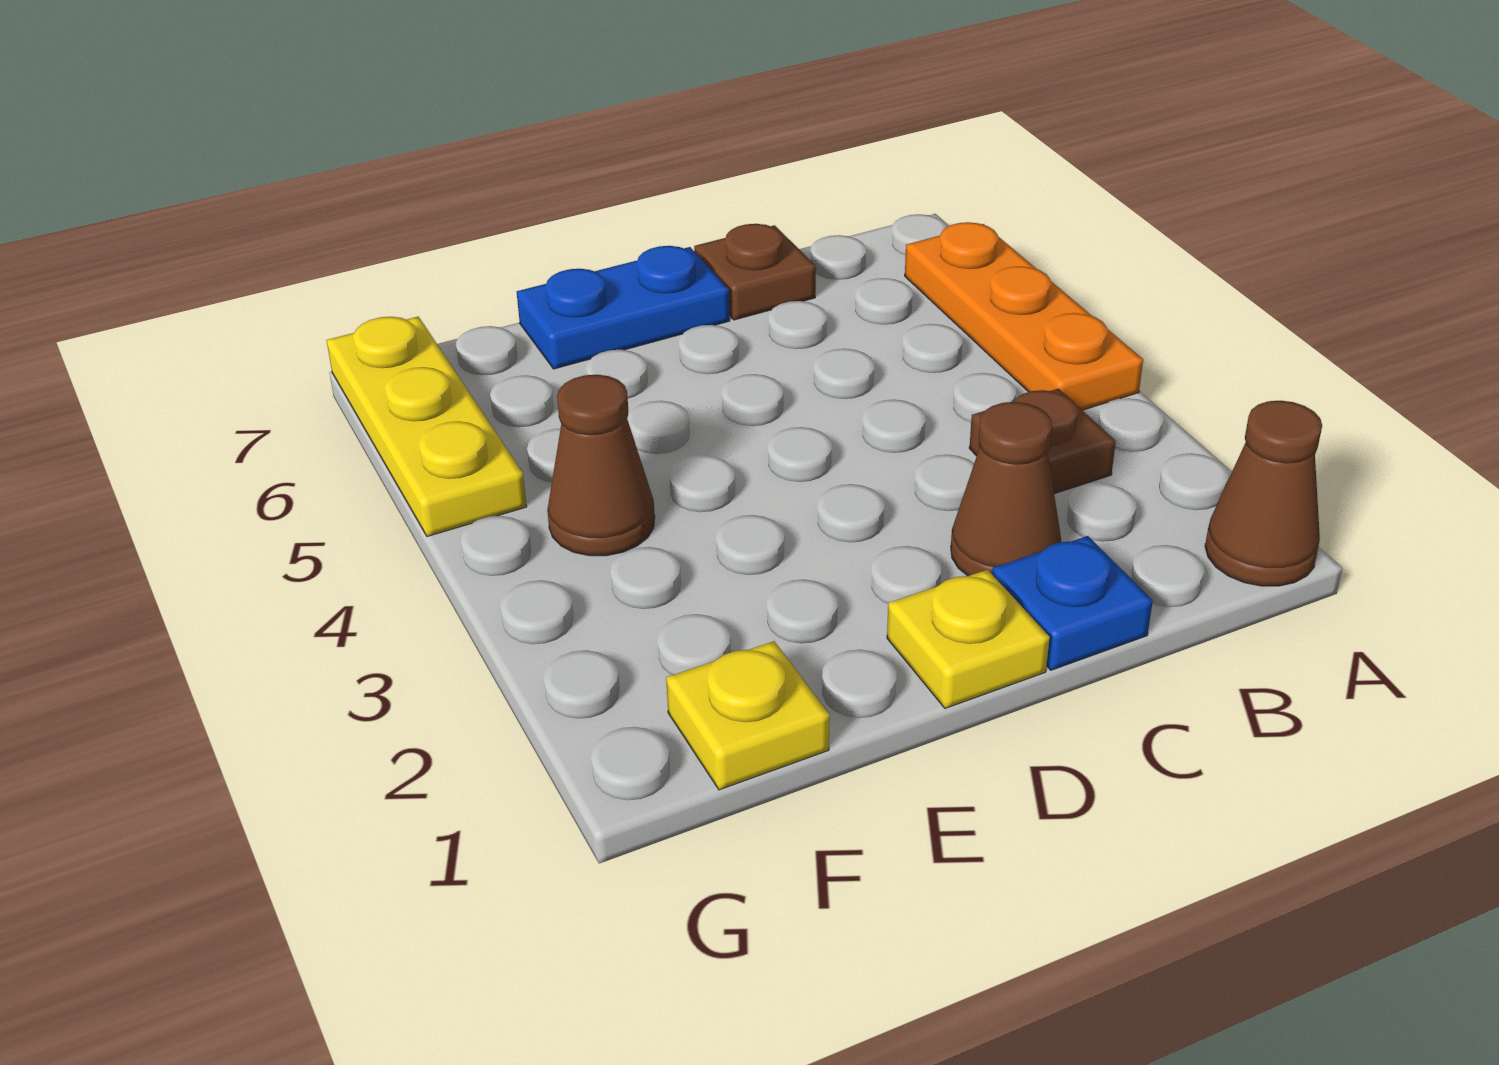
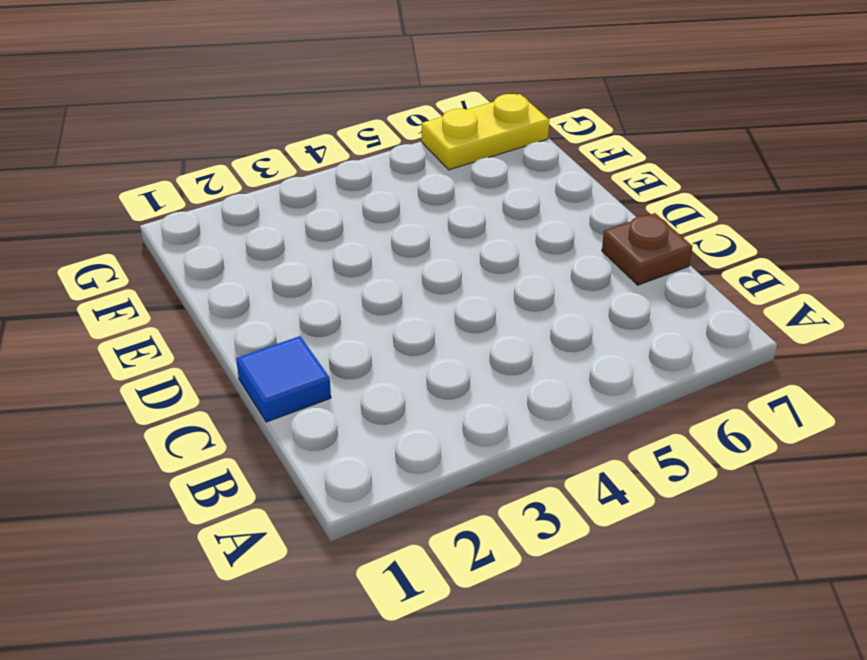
blue tile C1 level 1 -> blue plate C1 level 1
yellow plate G6:G7 level 1 -> yellow plate G5:G7 level 1
none -> brown cone A1 level 1
none -> orange plate A4:A6 level 1

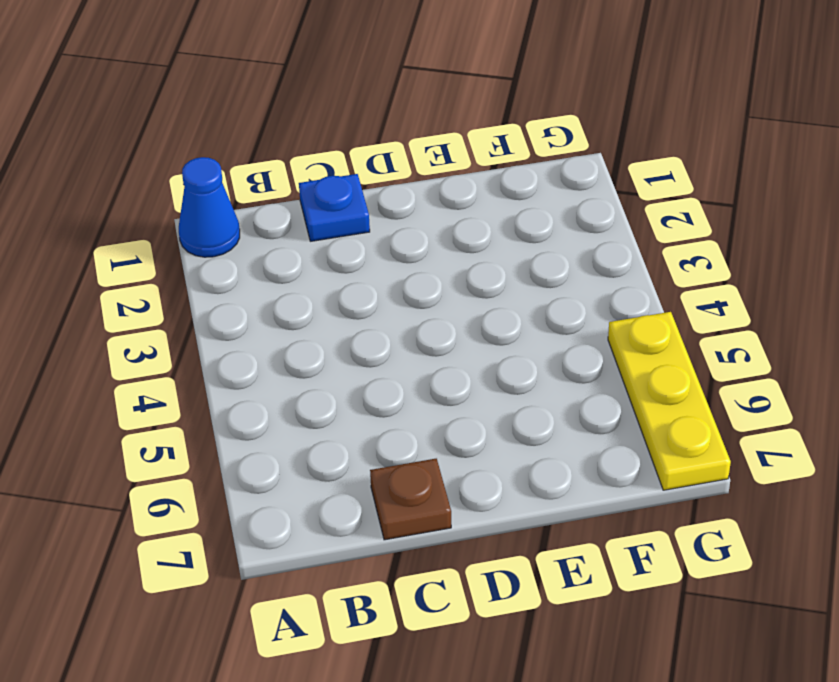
blue cone A1 level 1 -> brown cone A1 level 1
none -> orange plate A4:A6 level 1
none -> brown plate B3 level 1

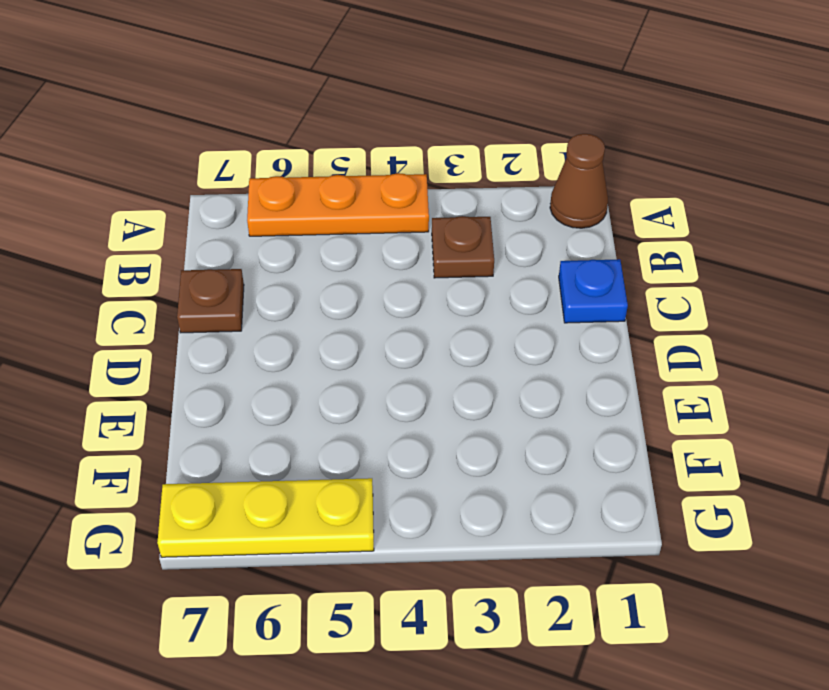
none -> brown cone C2 level 1
none -> yellow plate D1 level 1

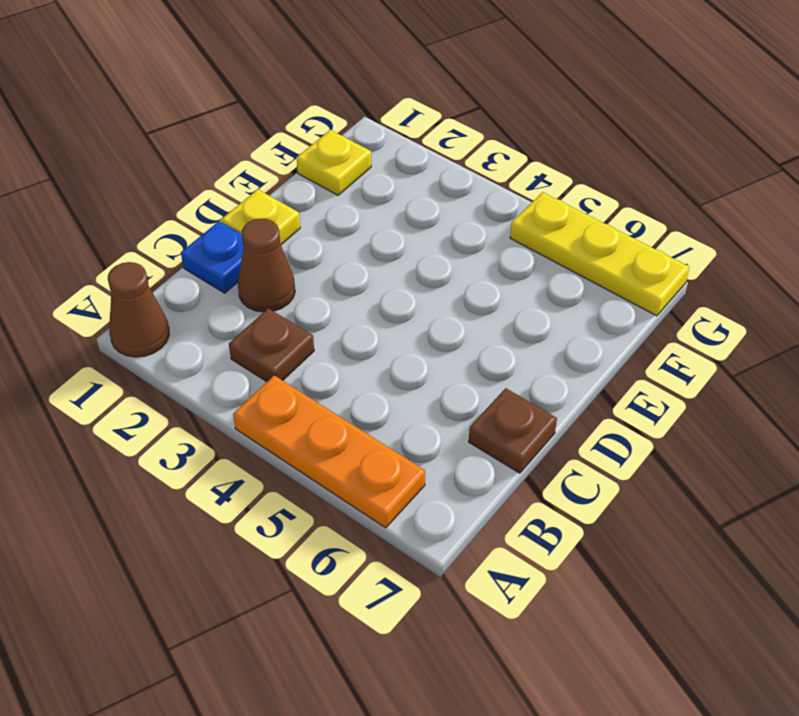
none -> blue plate D7:E7 level 1
none -> brown cone F4 level 1

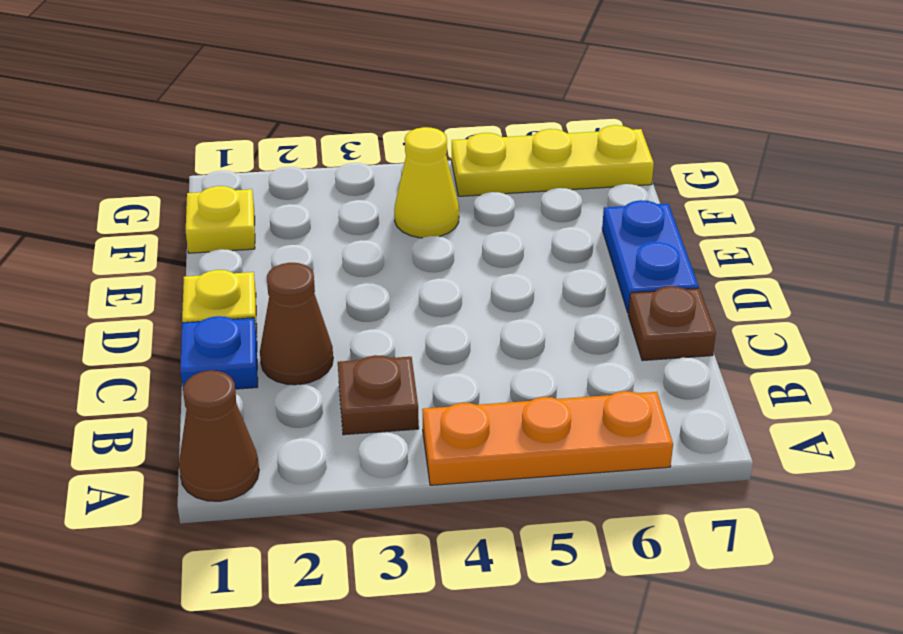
yellow cone F4 level 1 -> brown cone F4 level 1

